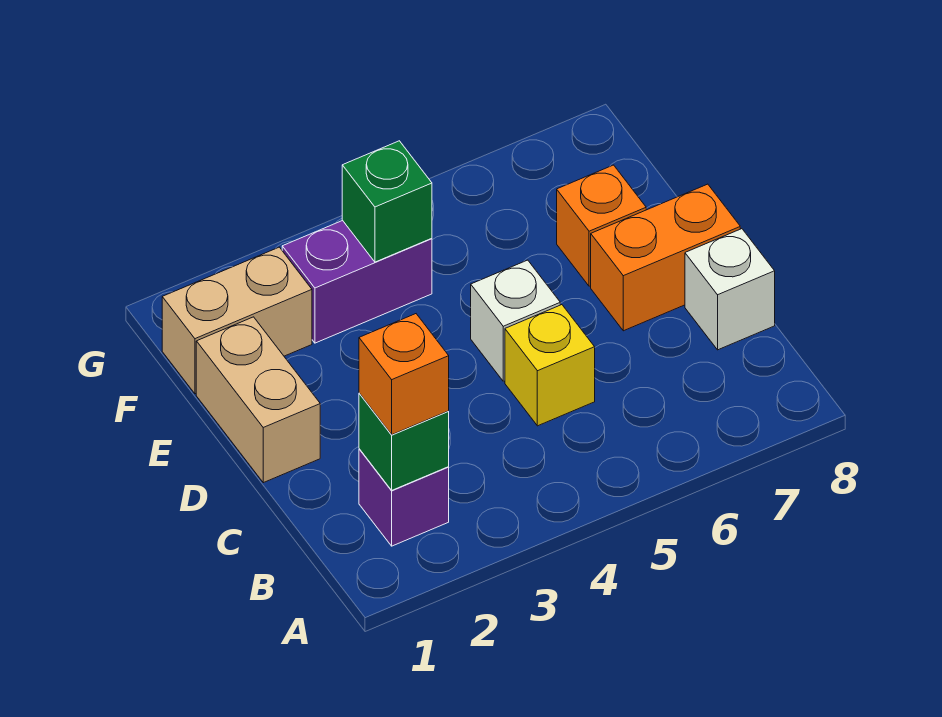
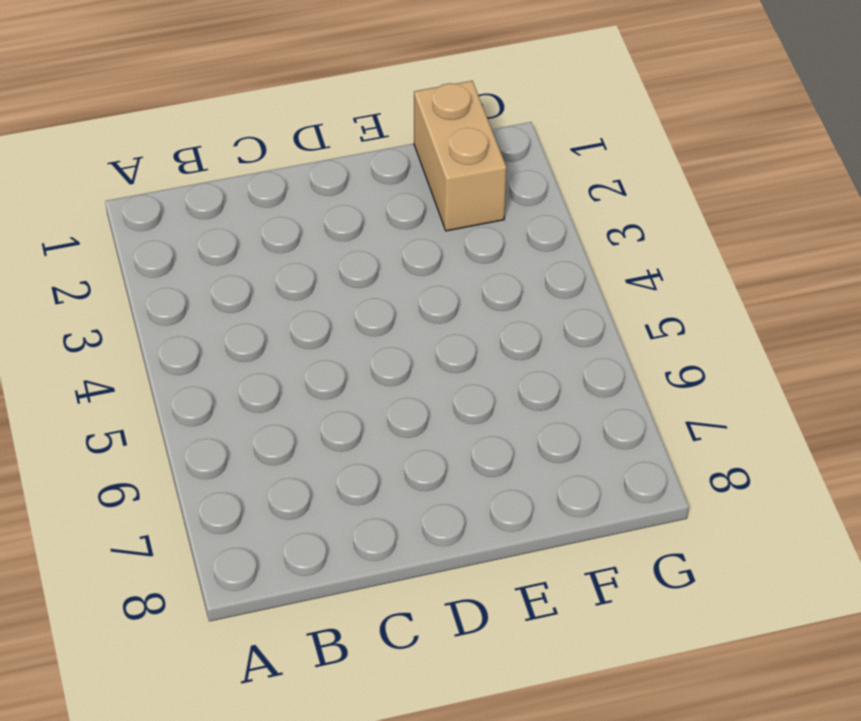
none -> purple brick B2 level 1
none -> yellow brick C5 level 1
none -> white brick C8 level 1

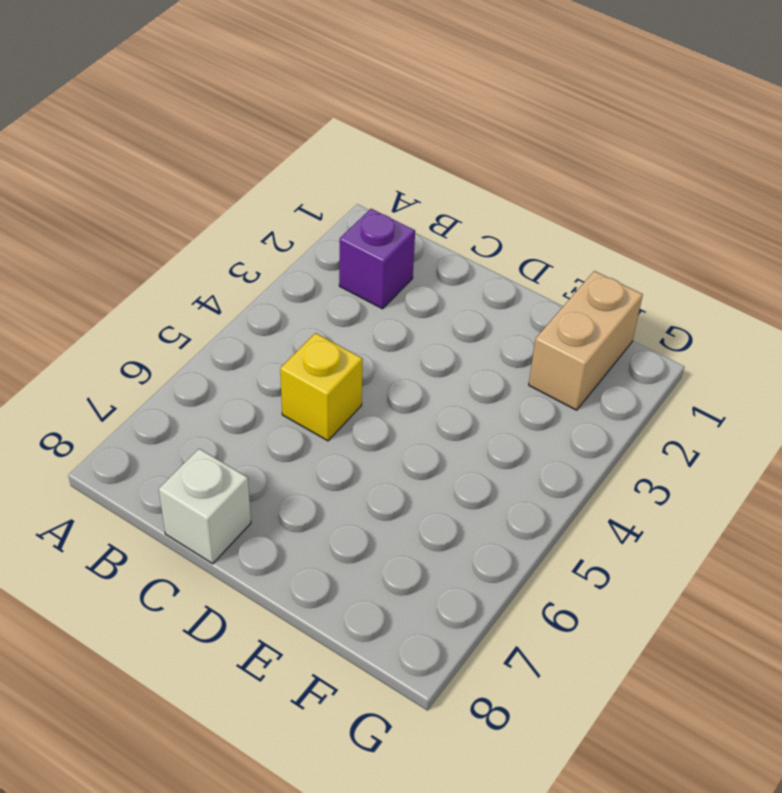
none -> tan brick D1:E1 level 1
none -> white brick D5 level 1
none -> orange brick D7:D8 level 1

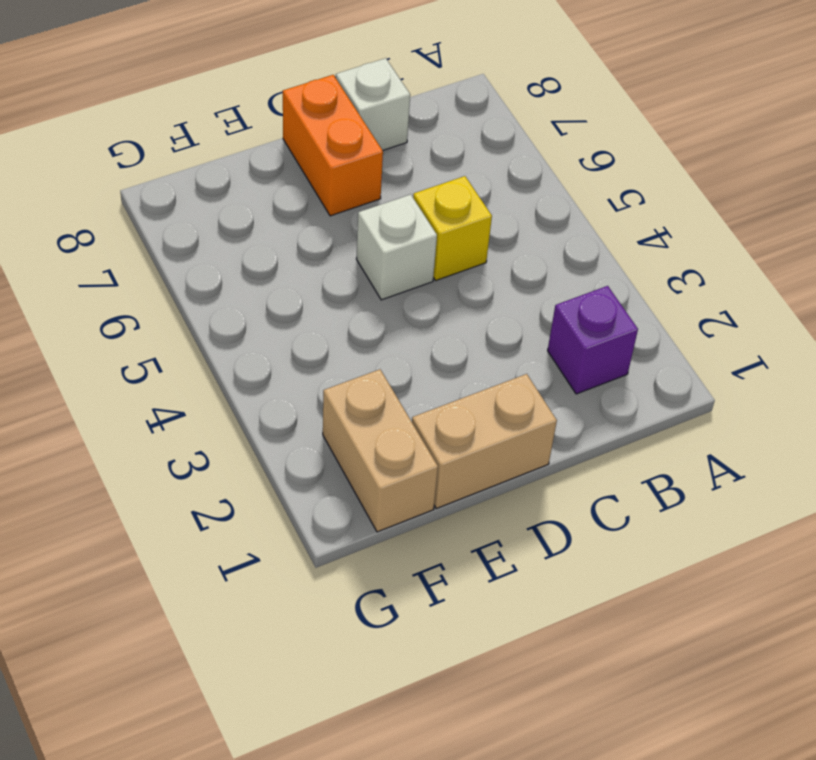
none -> orange brick E7 level 1
none -> purple brick F3:F4 level 1
none -> green brick B2 level 2

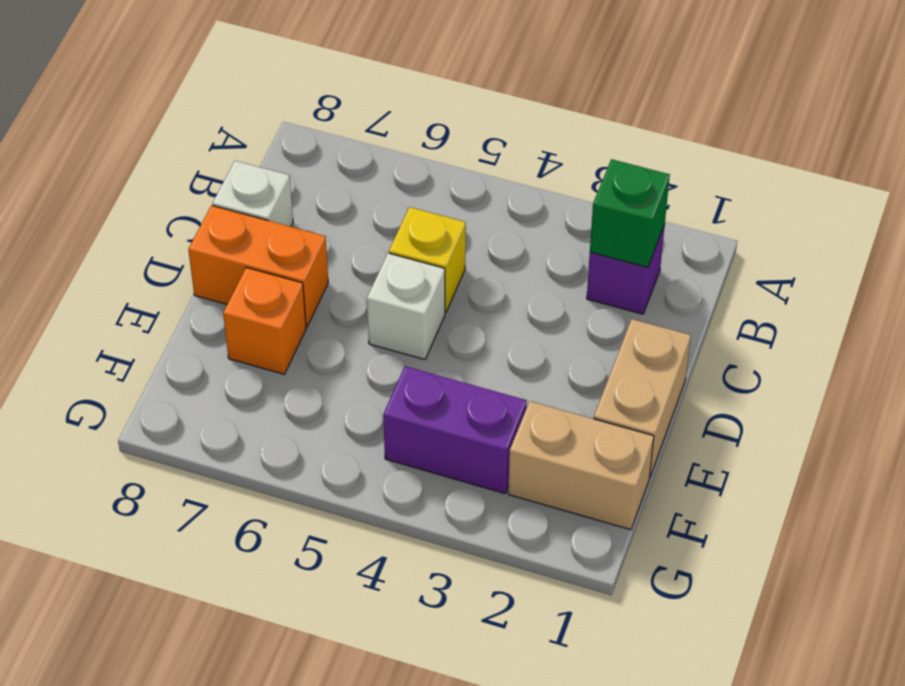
none -> green brick F4 level 2
none -> orange brick B2 level 3

